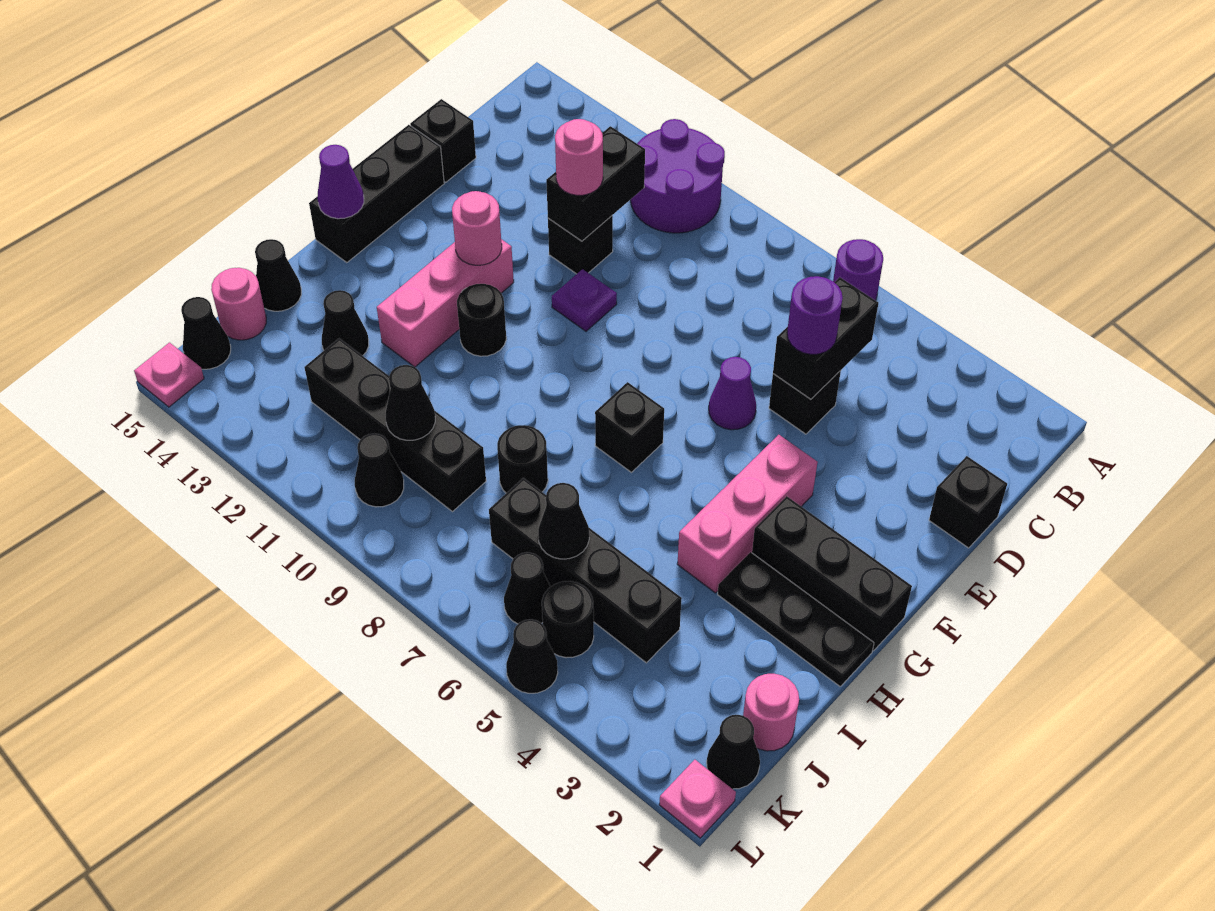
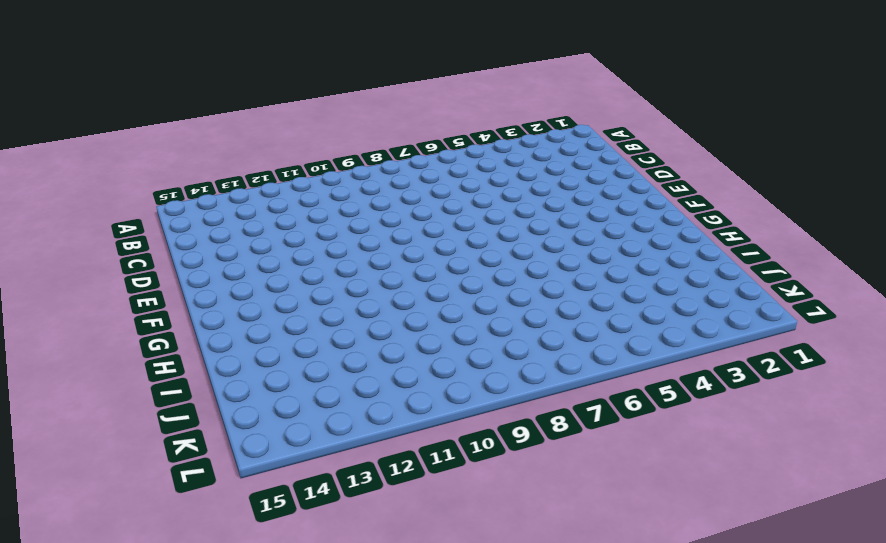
none -> purple round brick A6 level 1
none -> purple round brick A10:B11 level 1
none -> black brick D1 level 1
none -> black brick D5 level 1

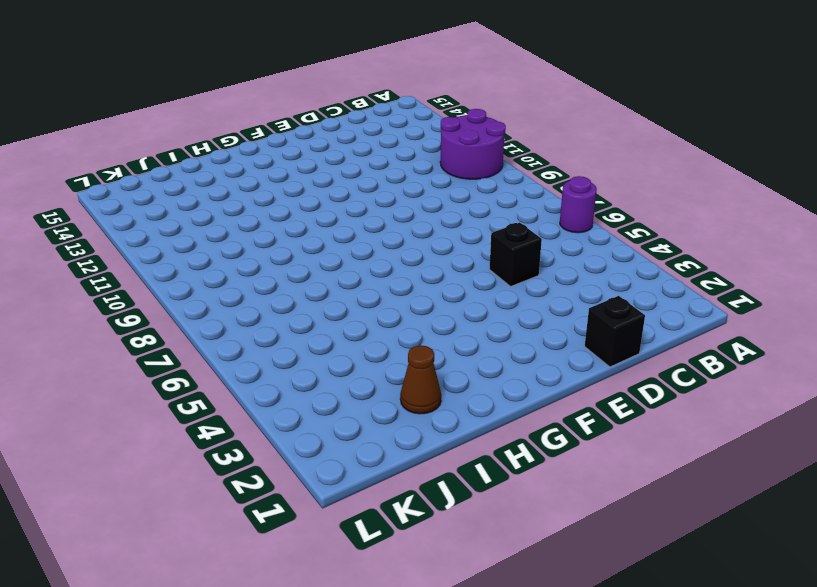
brown cone I2 level 1 -> none
none -> black brick D11 level 1
none -> black brick D15 level 1
none -> purple cone E6 level 1
none -> purple plate E10 level 1

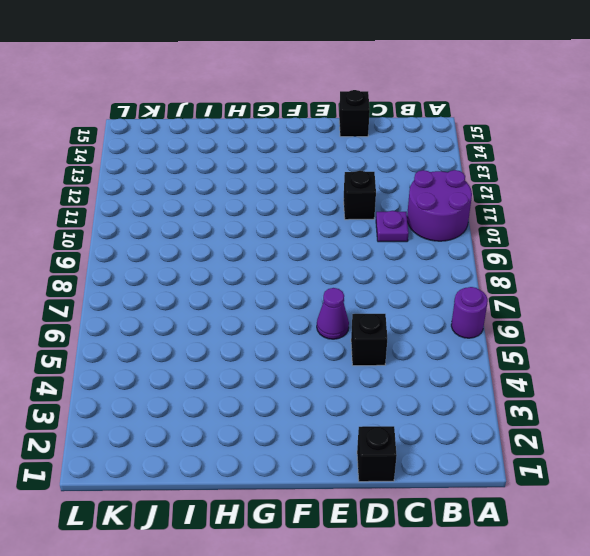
purple plate C10 level 1 -> purple plate E10 level 1
none -> black brick E15:G15 level 1
none -> pink brick F4:H4 level 1
none -> pink brick F12:H12 level 1
none -> black brick G1:G3 level 1

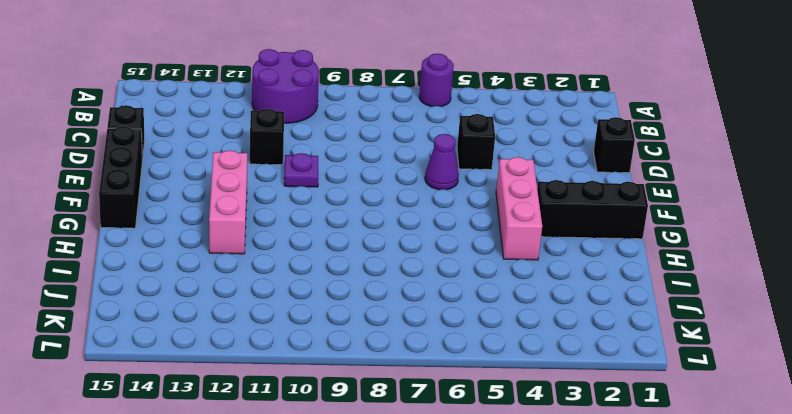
none -> black brick G7 level 1
none -> black round brick G11 level 1
none -> black plate H1:H3 level 1
none -> black round brick I8 level 1

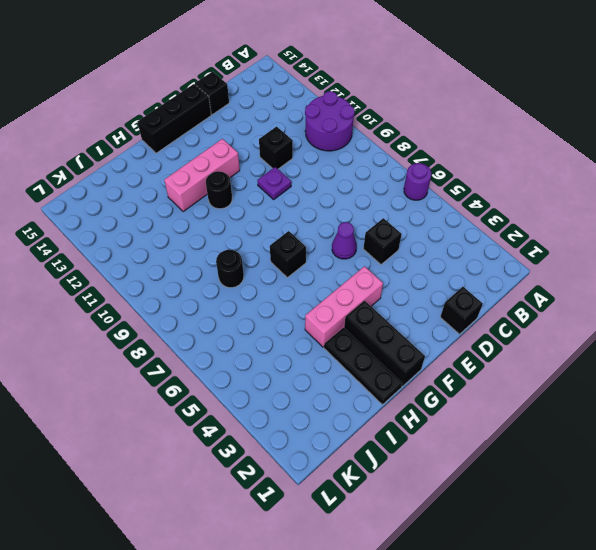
none -> black cone I13 level 1
none -> black cone I15 level 1
none -> pink round brick J1 level 1
none -> black brick J4:J7 level 1

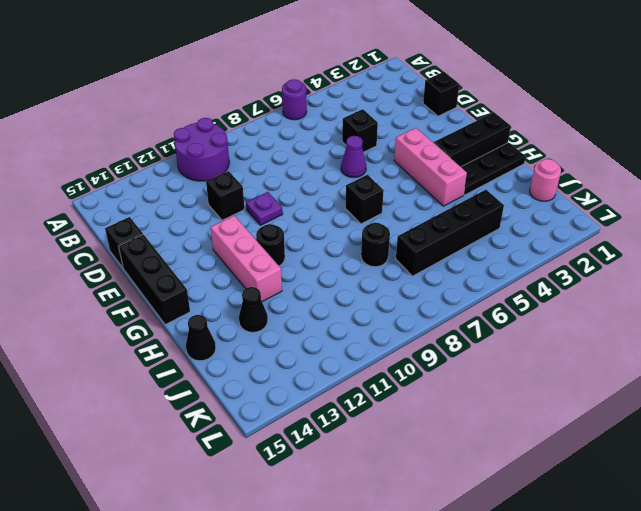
none -> black brick J9:J12 level 1
none -> pink round brick J15 level 1
none -> black cone K1 level 1
none -> black round brick K5 level 1

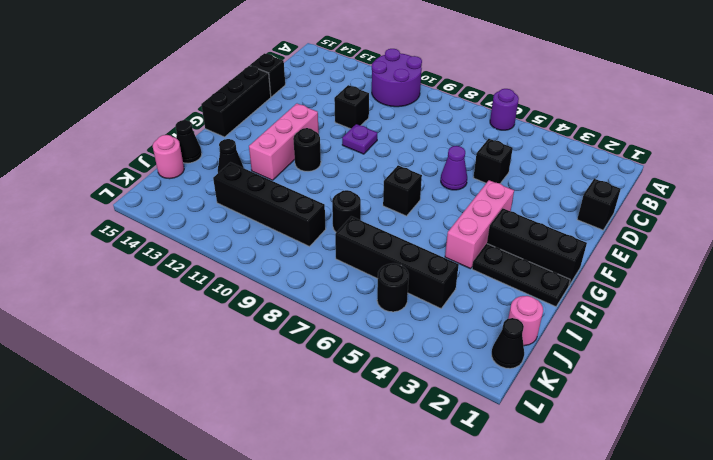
none -> black cone K6 level 1
none -> black cone K10 level 1
none -> black cone K15 level 1
none -> pink plate L1 level 1

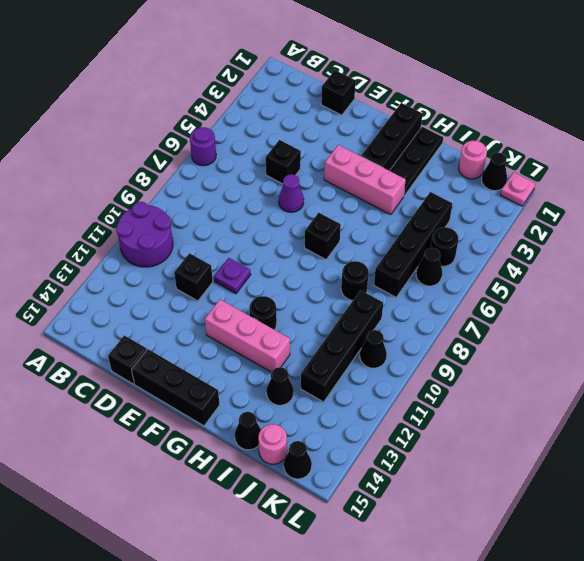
none -> black cone L5 level 1
none -> pink plate L15 level 1
none -> black brick C5:D5 level 2
none -> black brick C11:D11 level 2

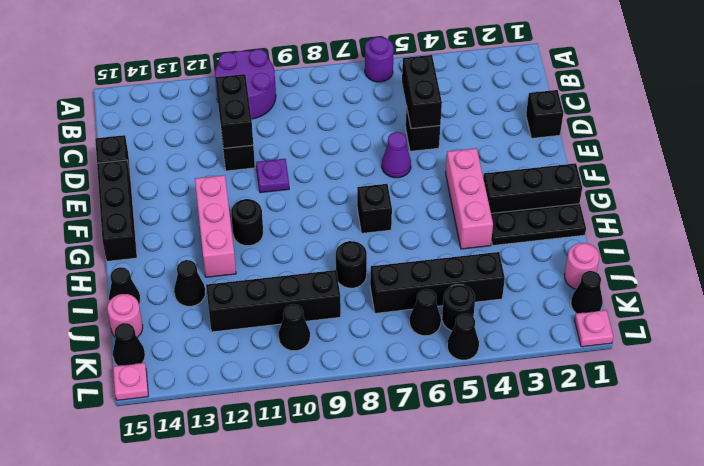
none -> pink round brick F12 level 2
none -> purple cone G15 level 2
none -> black cone J6 level 2
none -> black cone J10 level 2

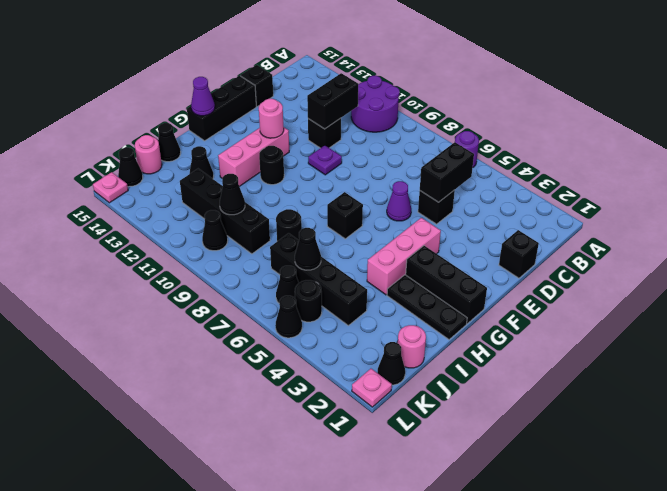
none -> purple round brick D5 level 3
none -> pink round brick D11 level 3

